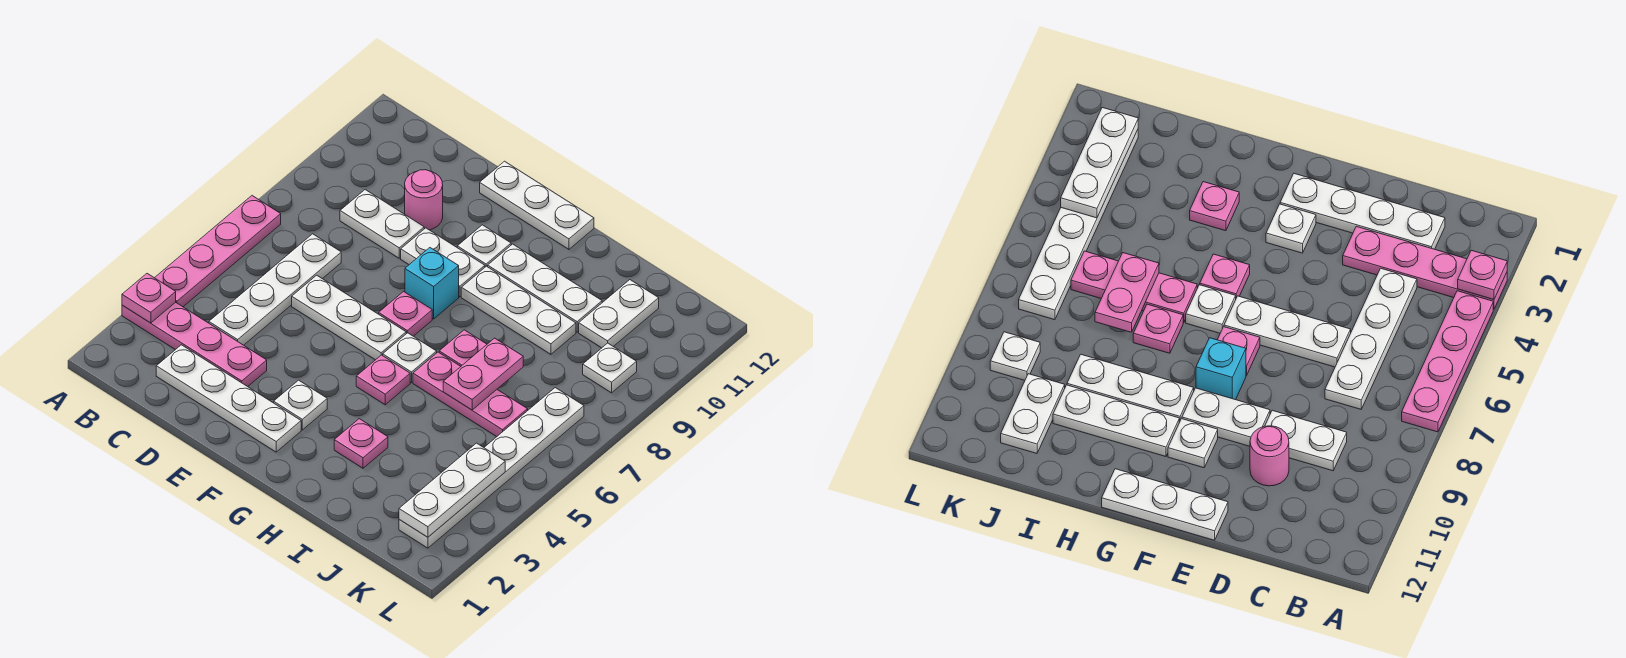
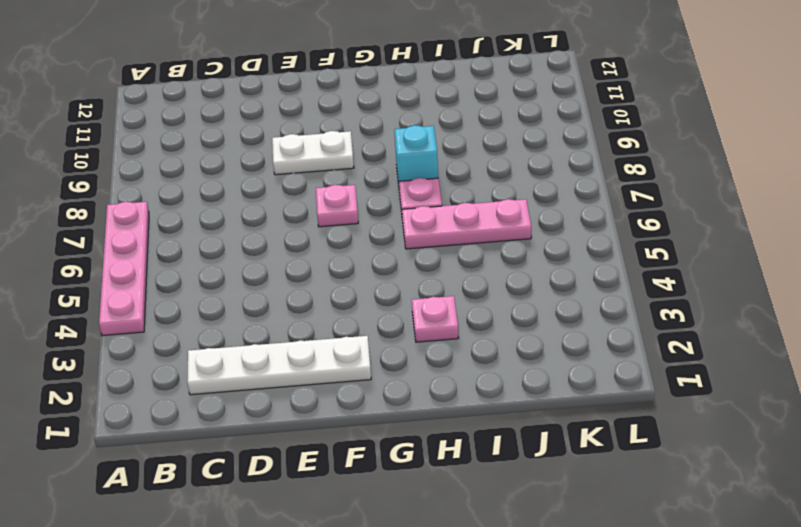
cyan brick H8 level 1 -> cyan brick F8 level 1
none -> pink plate A3:D3 level 1
none -> white plate C4:C7 level 1
none -> white plate C9:D9 level 1

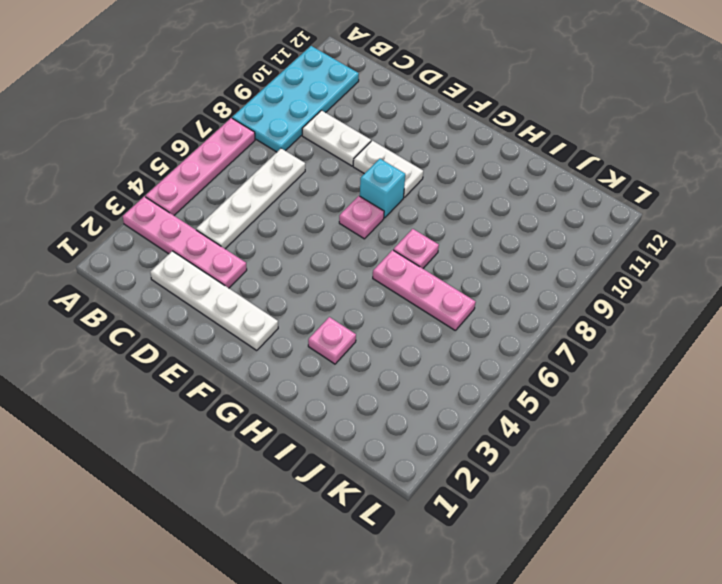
cyan plate A8:B11 level 1 -> none
none -> white plate D6:F6 level 1
none -> pink round brick D10 level 1
none -> white plate E12:G12 level 1

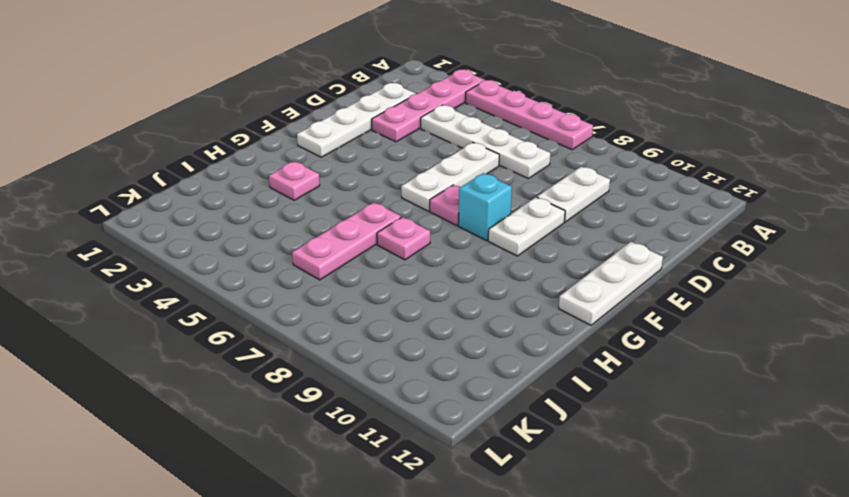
none -> pink round brick D10 level 1
none -> white plate F3 level 1
none -> white plate F10 level 1

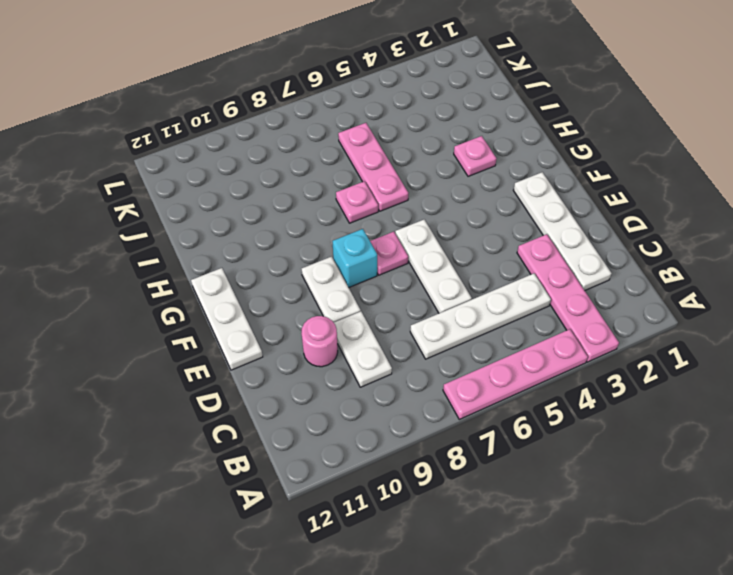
none -> white plate F3 level 1
none -> white plate F10 level 1
none -> pink plate G5 level 1

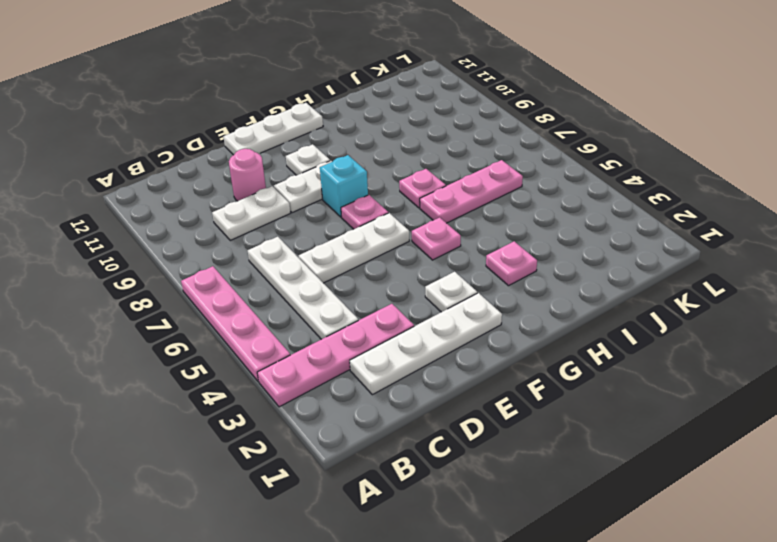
none -> white plate G6 level 1
none -> white plate G9:I9 level 1
none -> white plate G10:I10 level 1

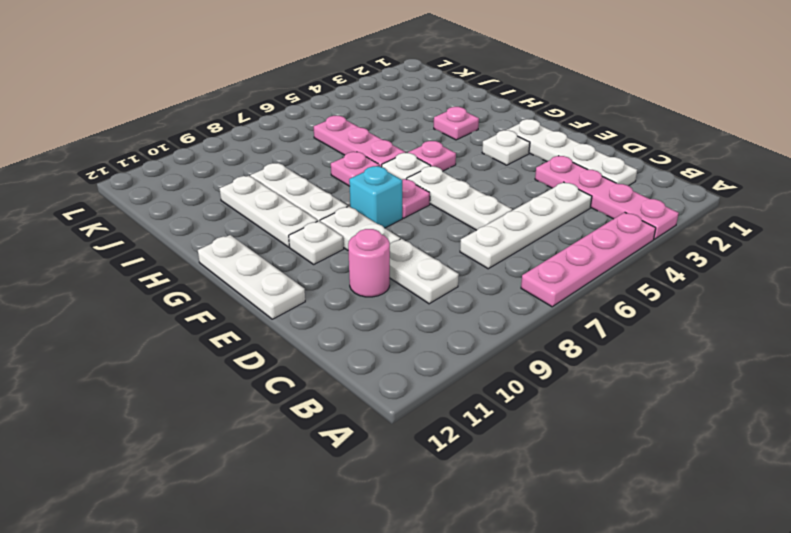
none -> white plate J10:J11 level 1
none -> white plate K2:K7 level 1
none -> white plate K9 level 1

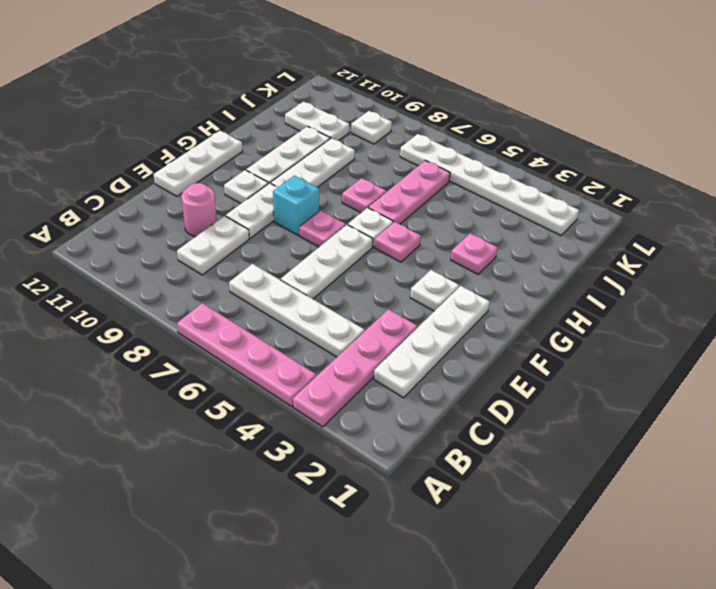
none -> pink plate A3 level 2
none -> pink plate I6:I7 level 2
none -> white plate K2:K4 level 2

